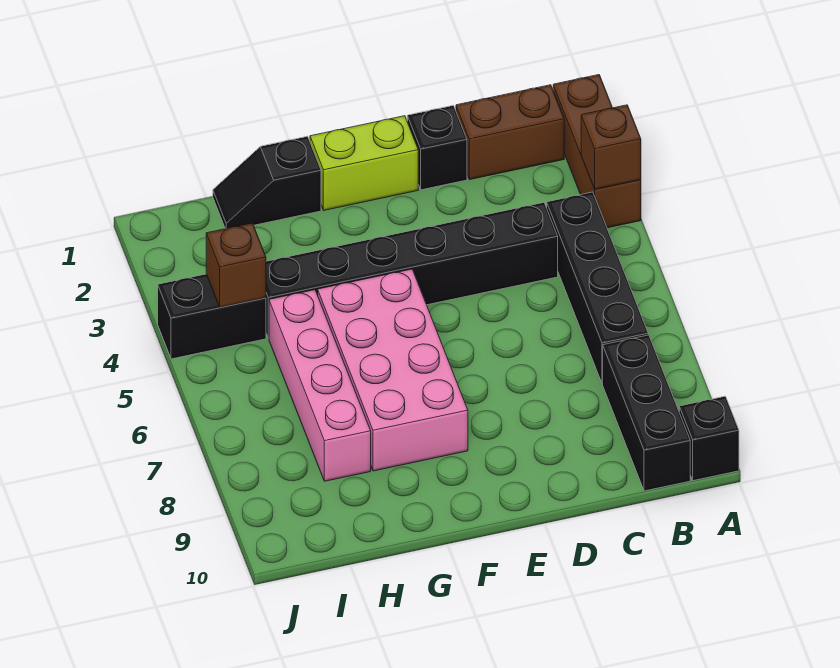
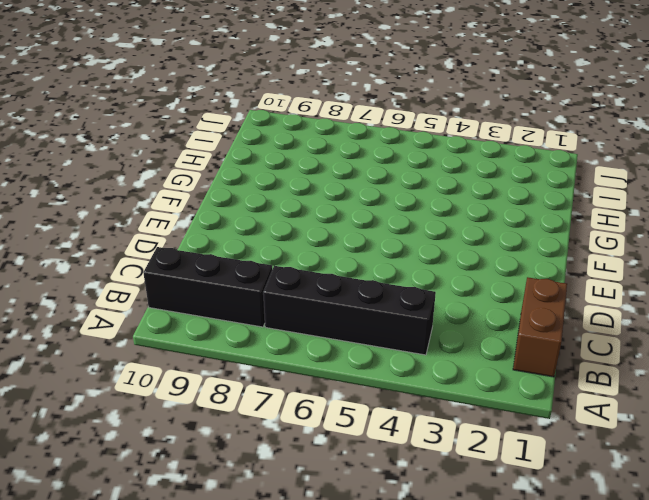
none -> brown brick A1:A3 level 1
none -> black brick A10 level 1
none -> black brick C4:H4 level 1

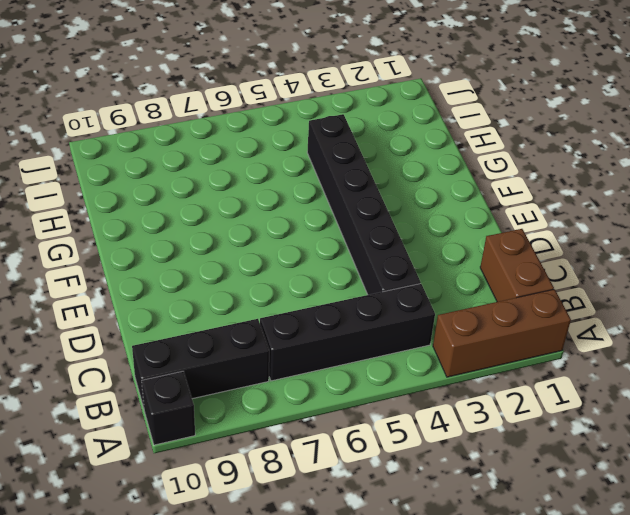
none -> black brick D1 level 1
none -> lime brick E1:F1 level 1
none -> pink brick F5:G8 level 1

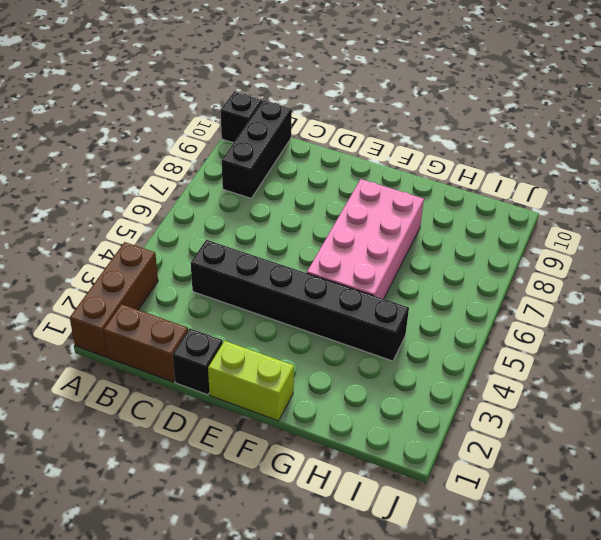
none -> black brick B4:B7 level 1
none -> black slope G1:H1 level 1 top G
none -> pink brick H5:H8 level 1

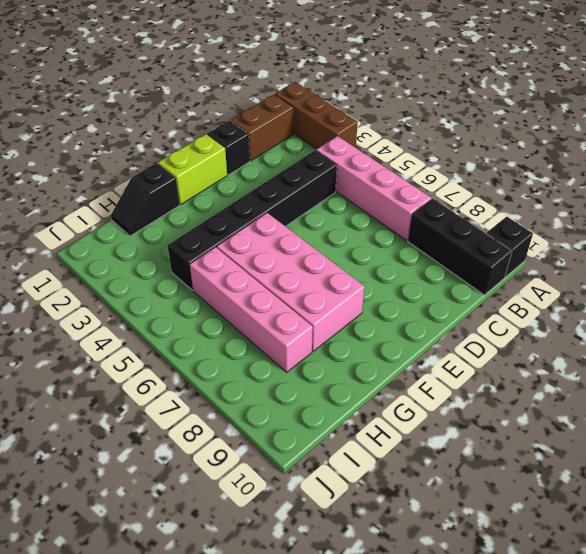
pink brick B4:B7 level 1 -> black brick B4:B7 level 1
none -> black brick I4:J4 level 1
none -> brown brick A3 level 2
none -> brown brick I4 level 2

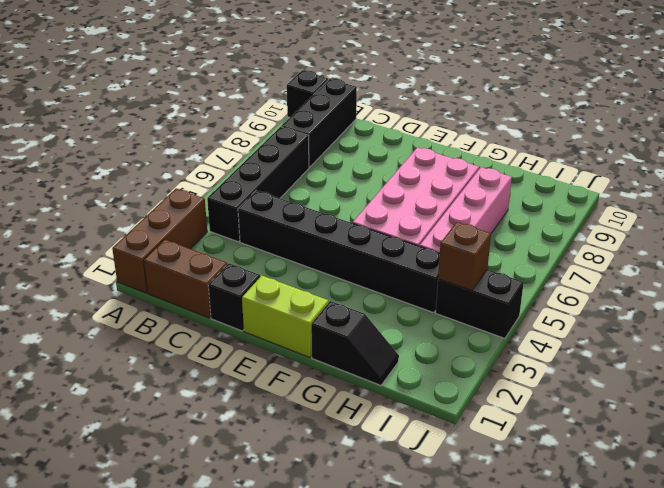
none -> brown brick A3 level 2

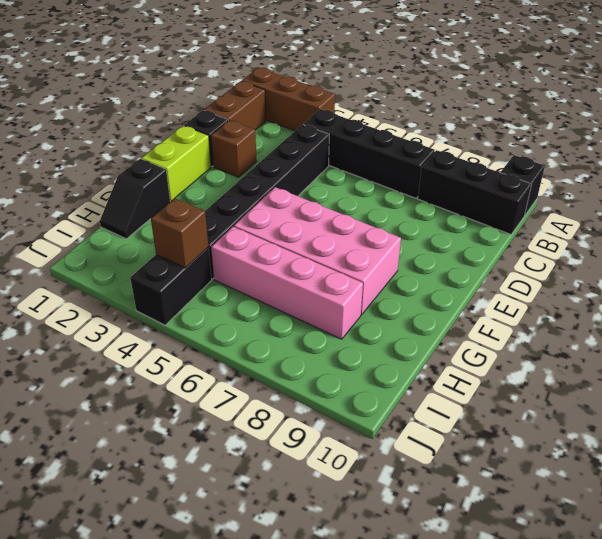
brown brick D2 level 1 -> brown brick A3 level 2

